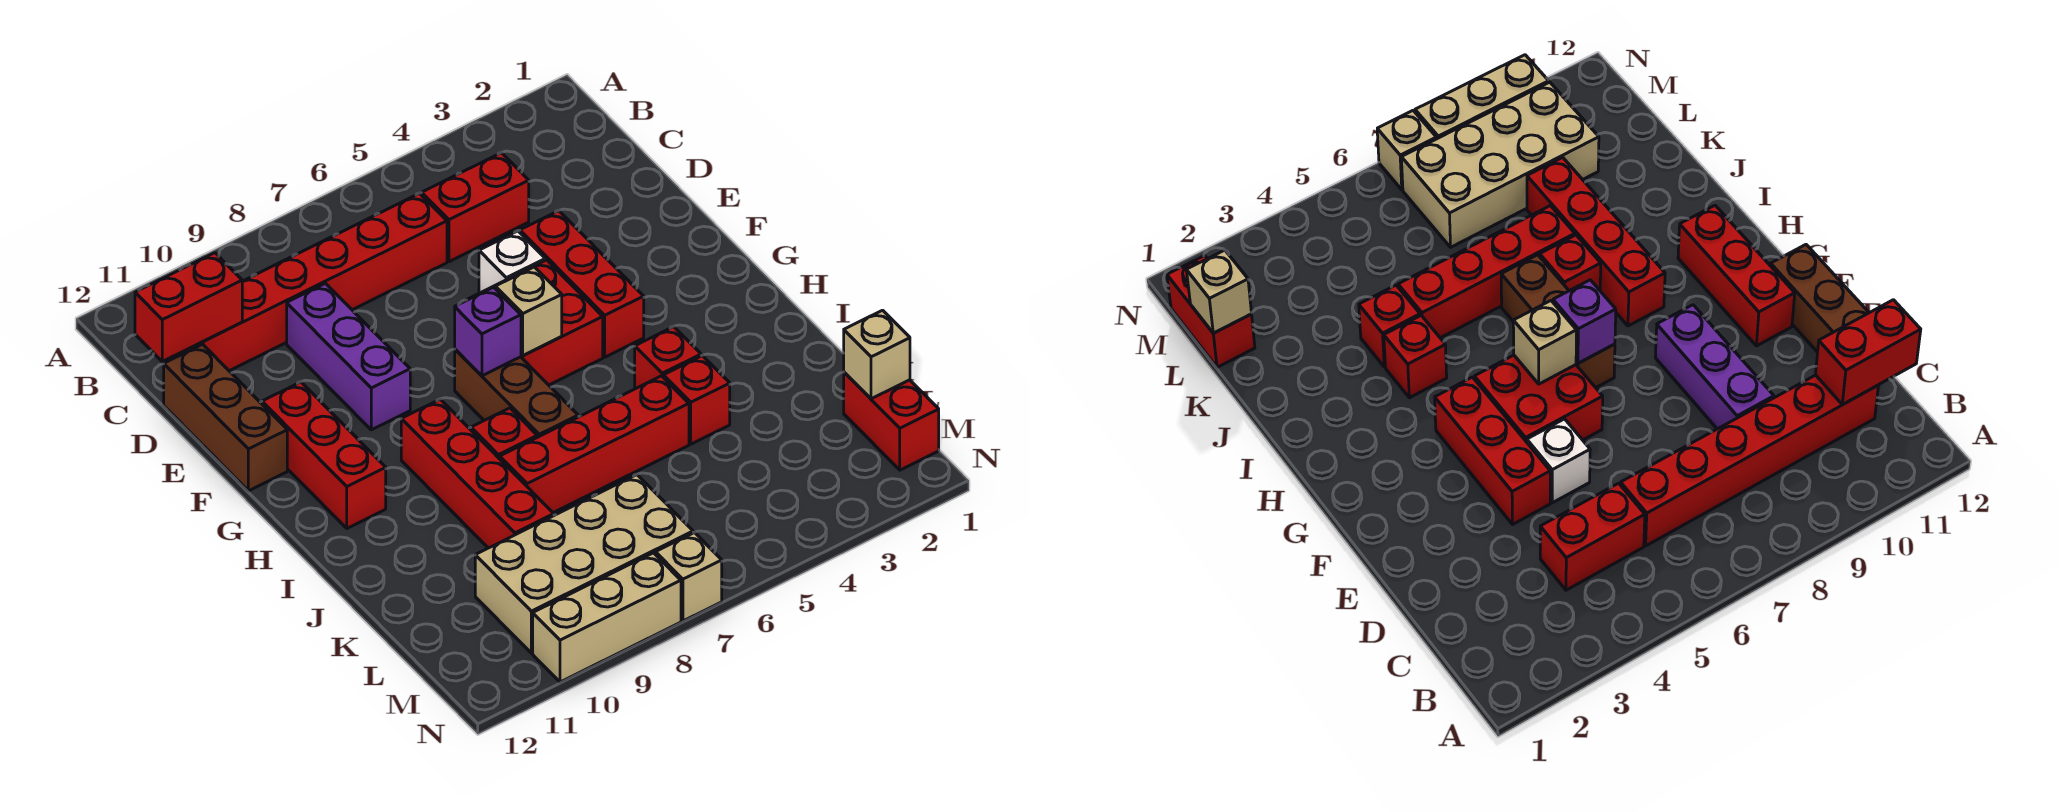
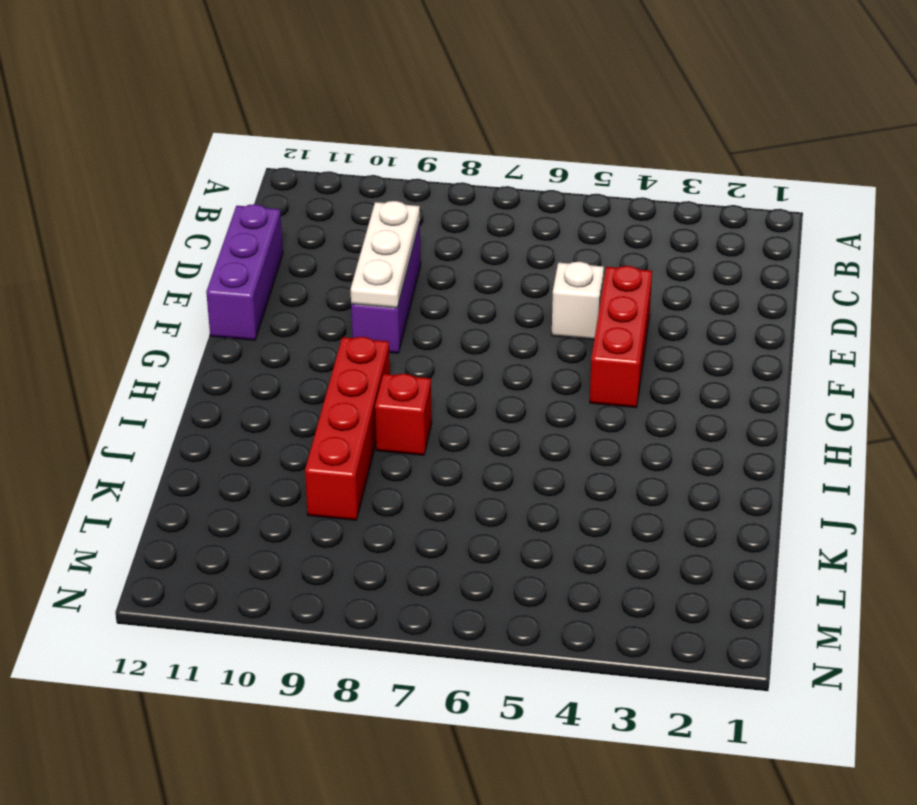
white plate D9:F9 level 2 -> none
purple brick D12:F12 level 1 -> brown brick D12:F12 level 1
none -> red brick C4:C5 level 1
none -> red brick C6:C11 level 1
none -> red brick F5:G6 level 1

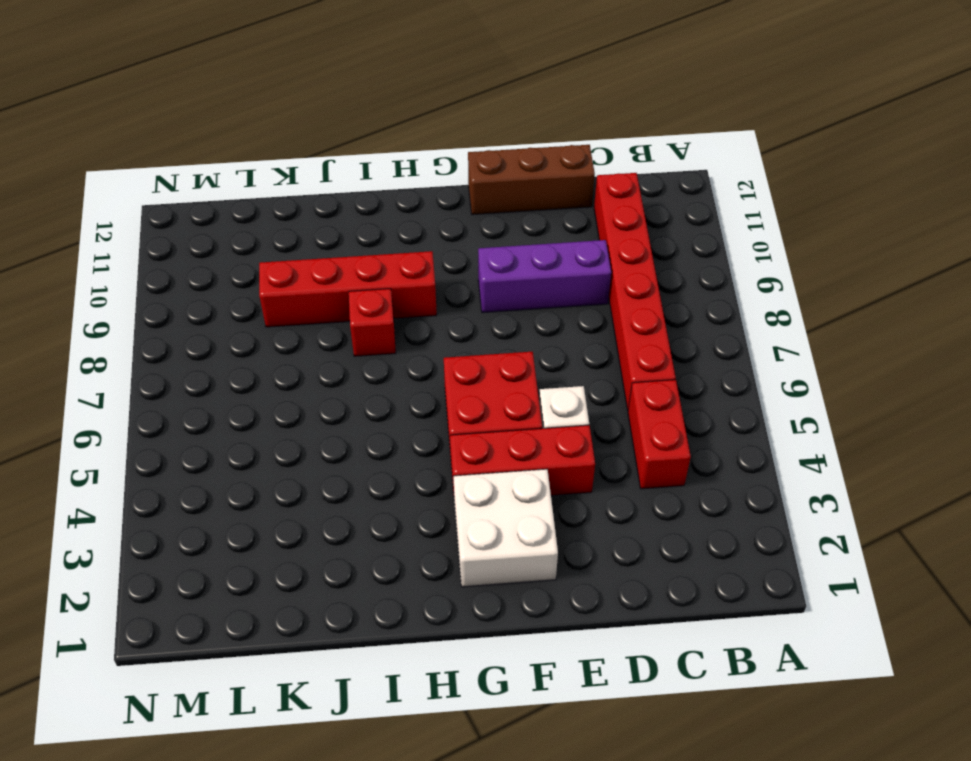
white brick F2:G3 level 1 -> none
none -> red brick F11:H11 level 1
none -> brown brick G7:I7 level 1
none -> red brick I4 level 1

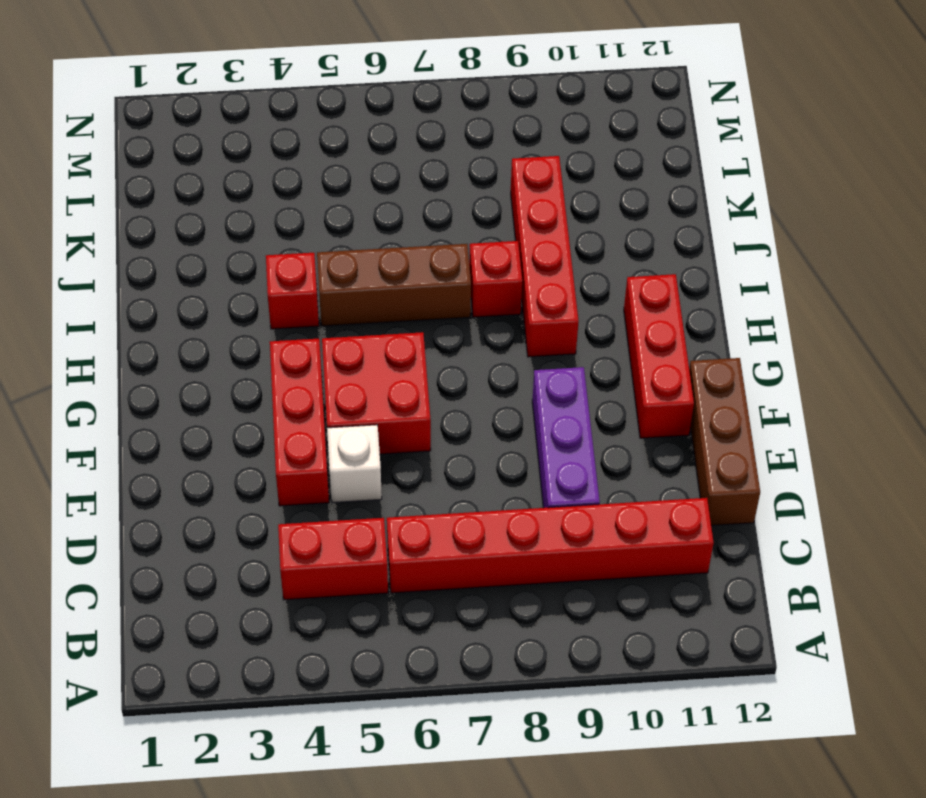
brown brick I5:I7 level 1 -> brown brick G7:I7 level 1
none -> red brick J4 level 1
none -> red brick J5:J8 level 1
none -> red brick L1:M1 level 1

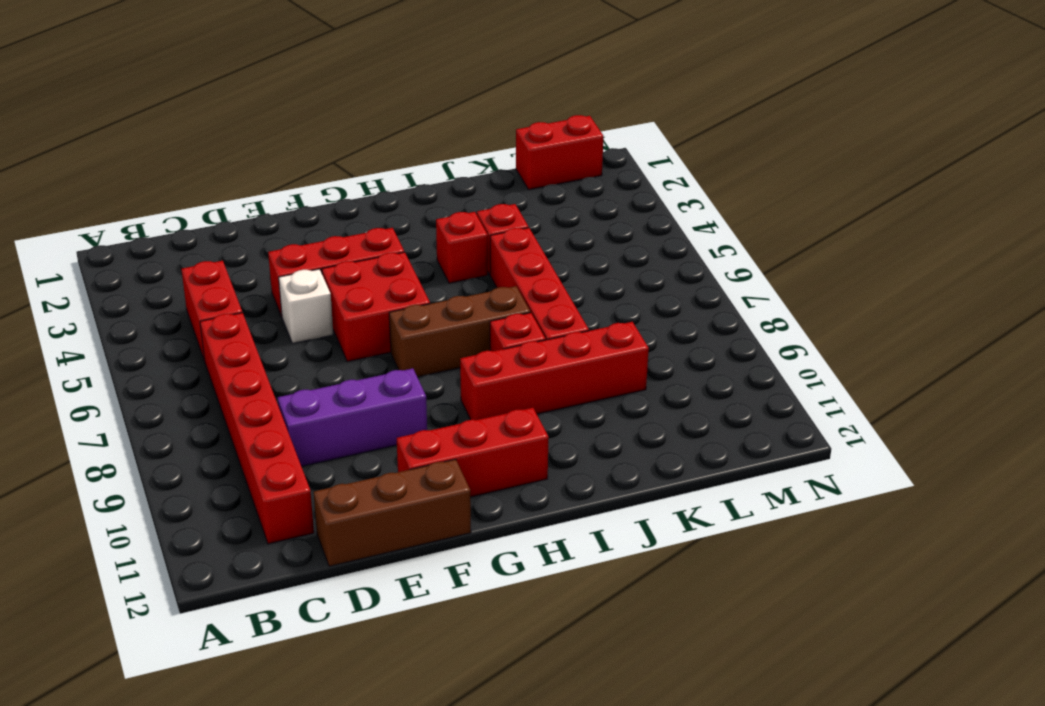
none -> tan brick L7:M10 level 1
none -> tan brick N7 level 1
none -> tan brick N8:N10 level 1

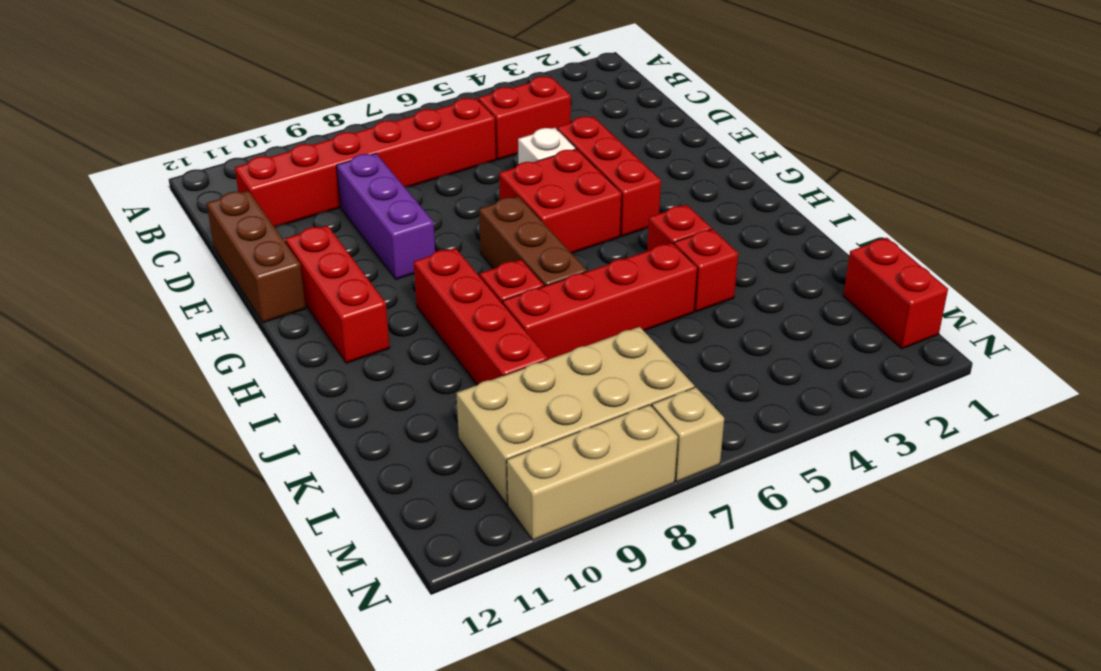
none -> red brick C11:C12 level 2
none -> tan brick G6 level 2
none -> purple brick G7 level 2

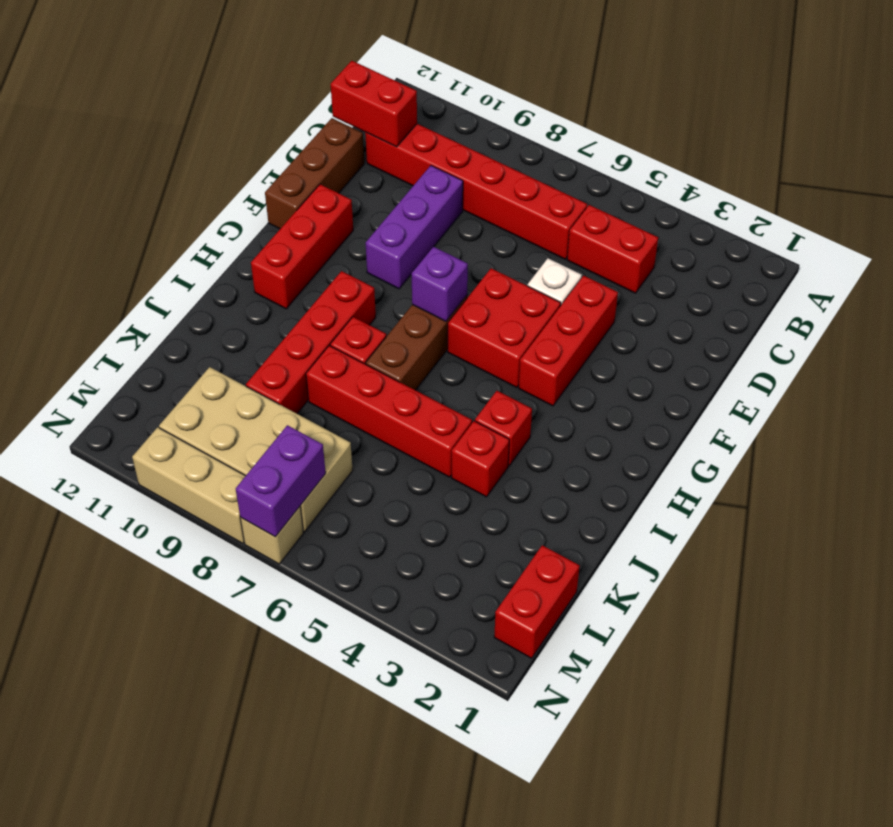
purple brick M7:N7 level 2 -> none
none -> tan brick G6 level 2
none -> tan brick L1 level 2

